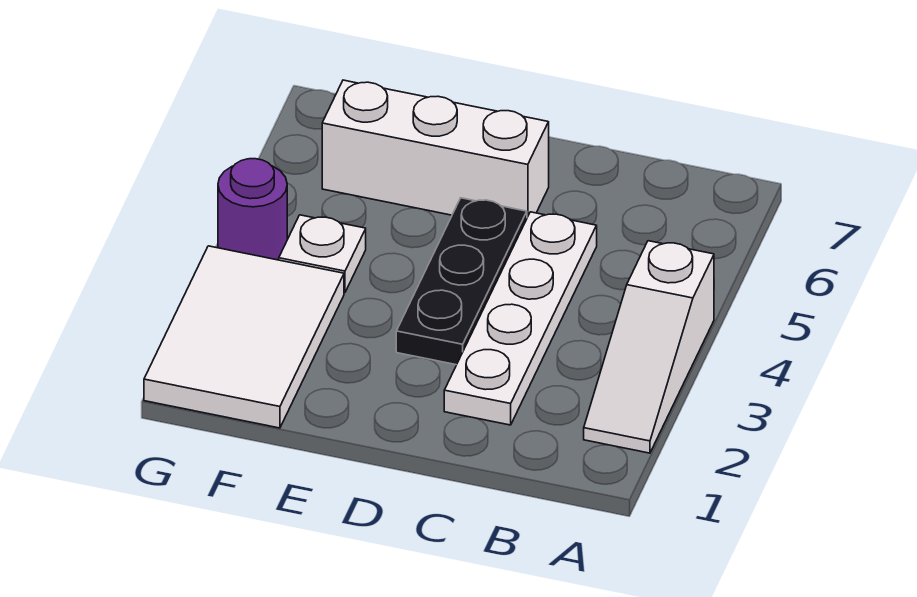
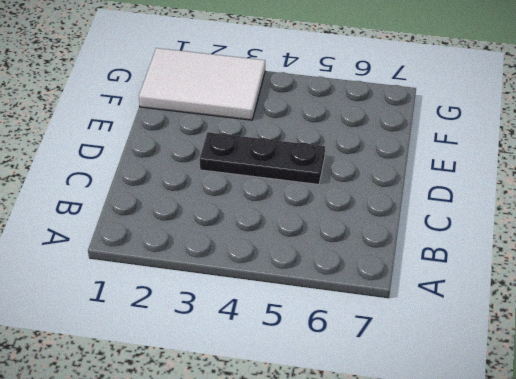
none -> white slope A2:A4 level 1 top 4
none -> white plate C2:C5 level 1

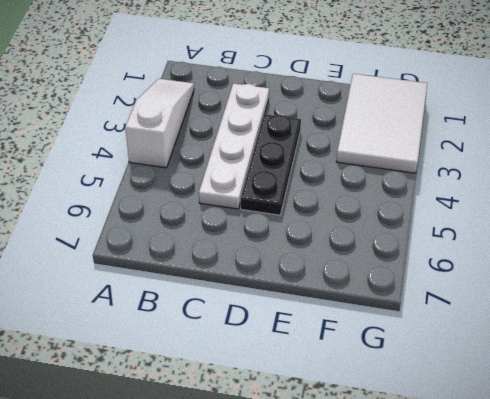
none -> white brick D6:F6 level 1
none -> white plate F4 level 1

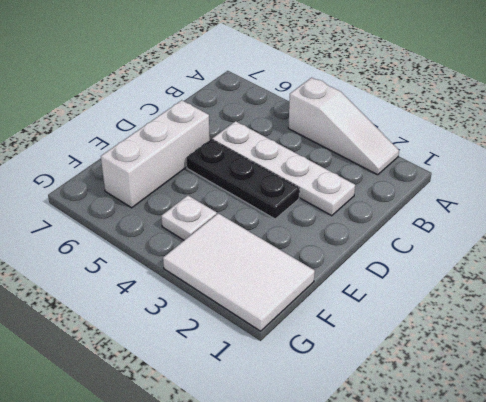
none -> purple round brick G4 level 1

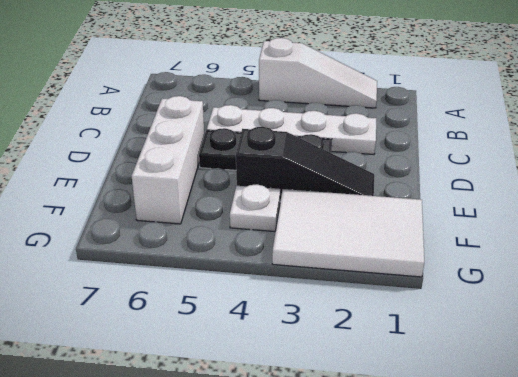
black slope E2:E4 level 1 top 4 -> none
none -> purple round brick G4 level 1

